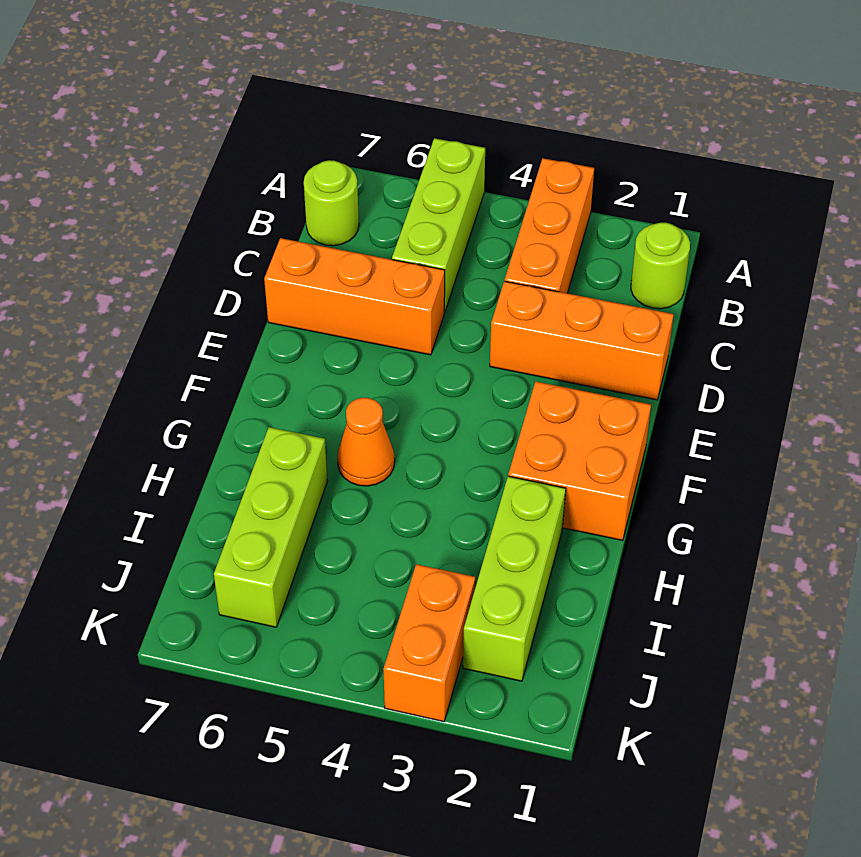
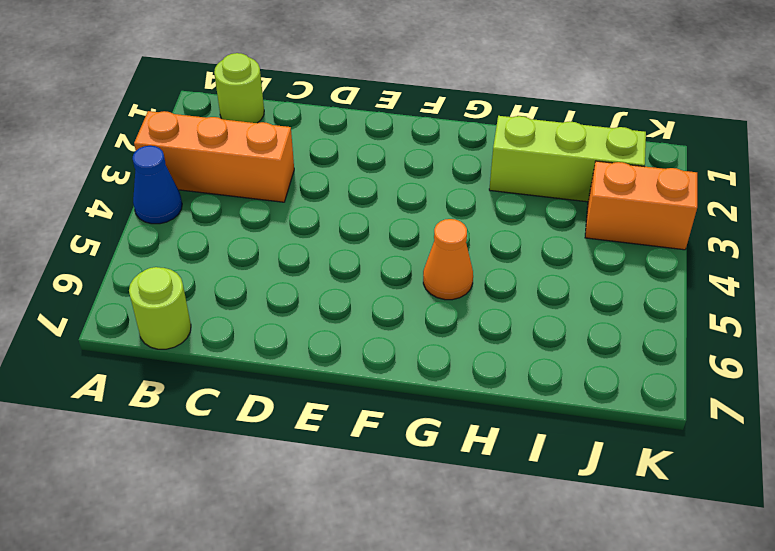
blue cone A4 level 1 -> none
none -> lime brick A5:C5 level 1
none -> orange brick D1:D3 level 1

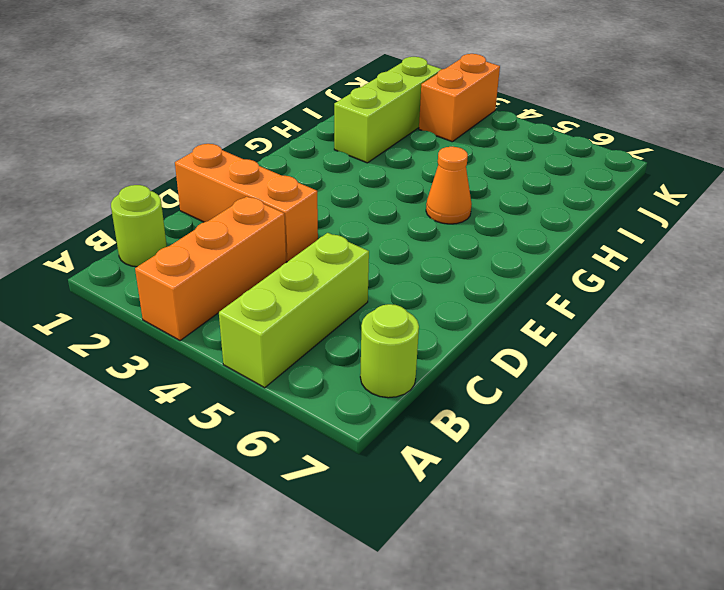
none -> orange brick D5:D7 level 1
none -> orange brick F1:G2 level 1

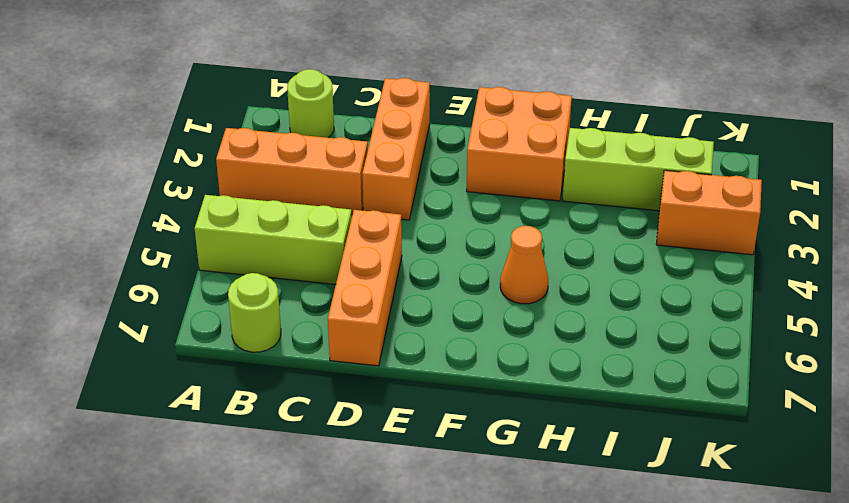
none -> lime brick H6:J6 level 1

